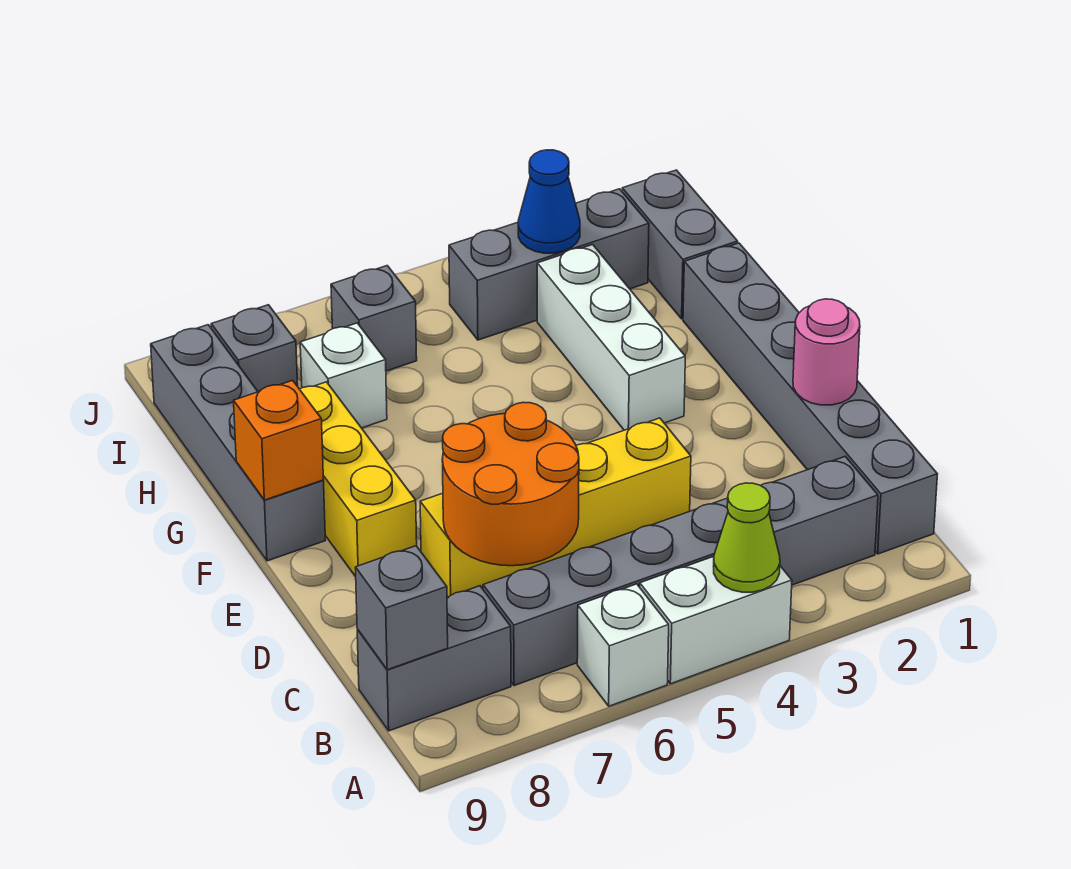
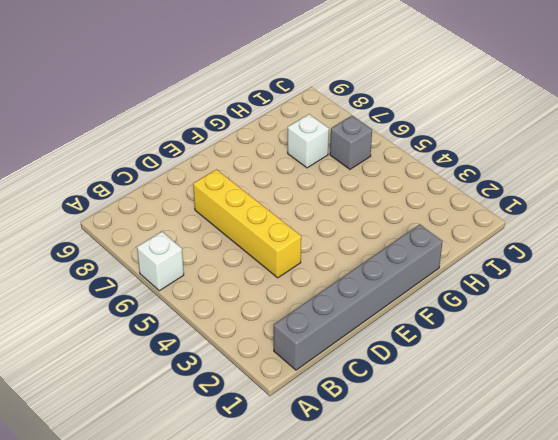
none -> white brick A4:A5 level 1
none -> grey brick B2:B7 level 1
none -> grey brick B8:B9 level 1

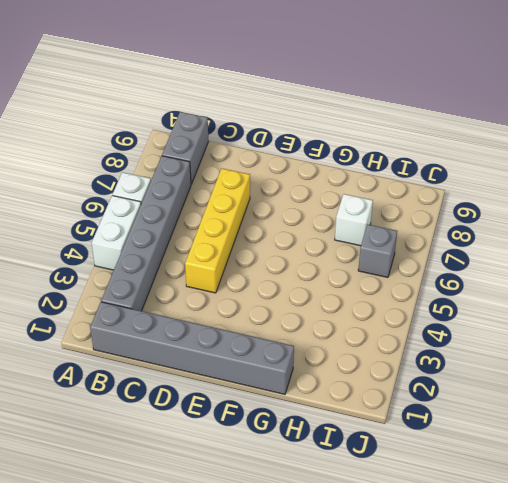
none -> yellow brick E8:G8 level 1
none -> white brick F3:H3 level 1
none -> grey brick F9:I9 level 1

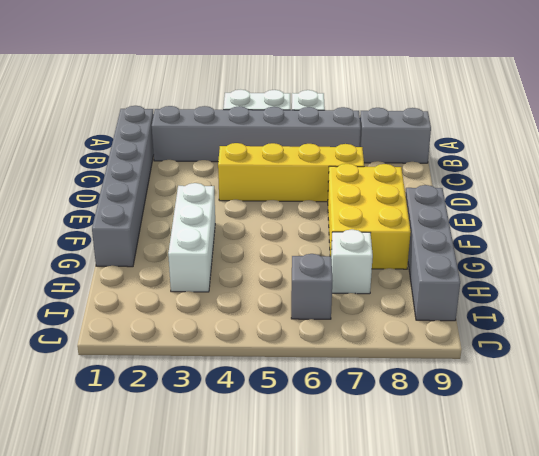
yellow brick E7:G8 level 1 -> yellow brick E8:G8 level 1
none -> grey brick H1:I1 level 1
none -> grey brick I2:I4 level 1
none -> grey brick I8 level 1

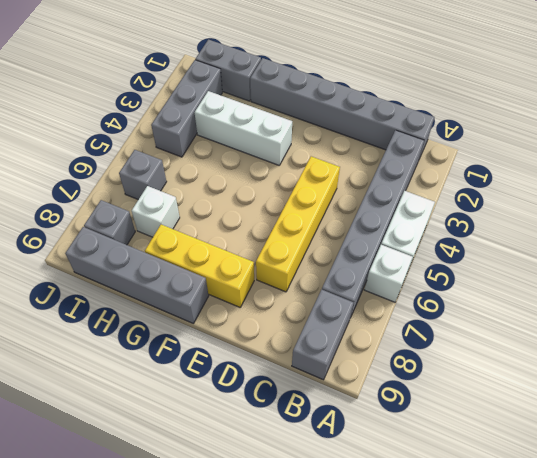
none -> lime cone A4 level 2
none -> grey brick B9 level 2
none -> orange round brick C6:D7 level 2

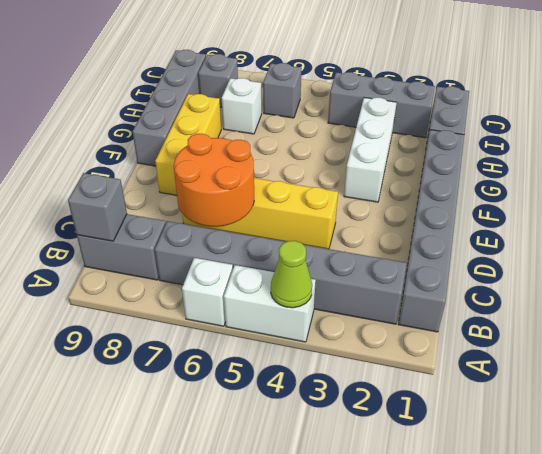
none -> pink round brick D1 level 2
none -> orange brick F9 level 2
none -> blue cone I3 level 2

